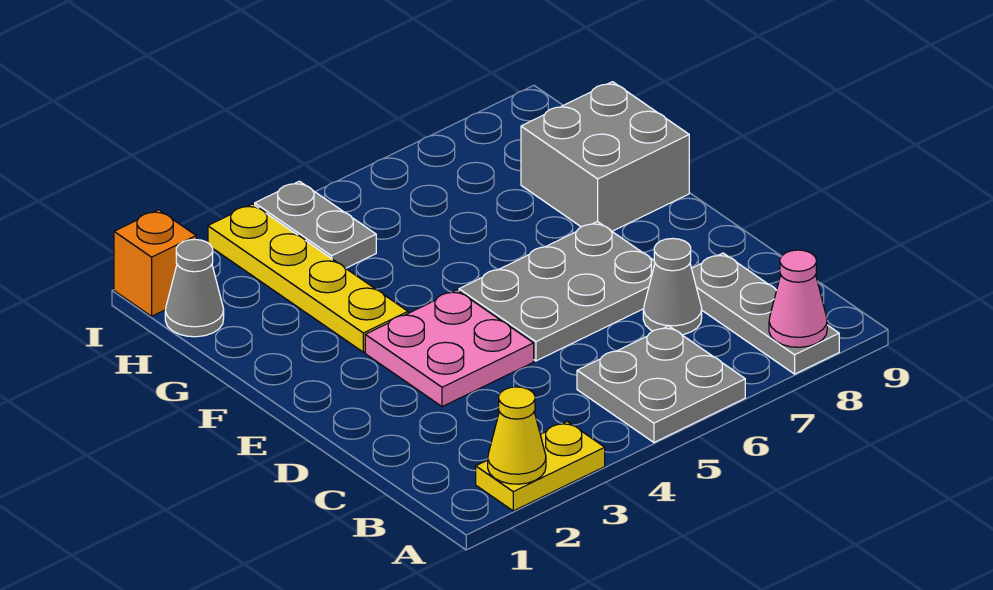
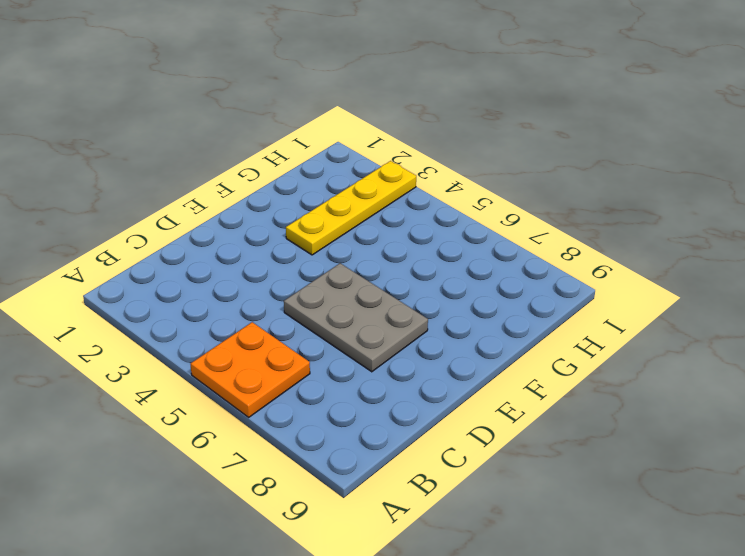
orange plate A5:B6 level 1 -> grey plate A5:B6 level 1
none -> yellow plate A2:A3 level 1
none -> grey plate A8:C8 level 1
none -> grey cone C7 level 1

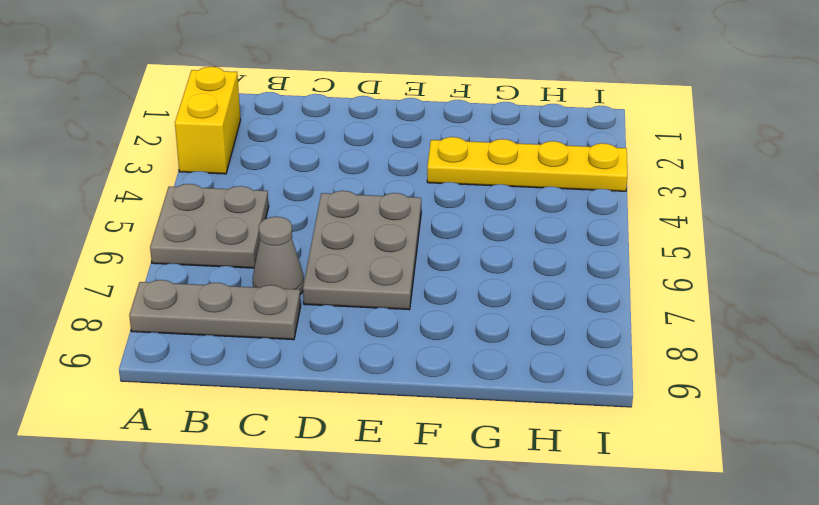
yellow brick A2:A3 level 1 -> yellow plate A2:A3 level 1
none -> pink plate D3:E4 level 1
none -> grey brick F8:G9 level 1
none -> grey cone H1 level 1

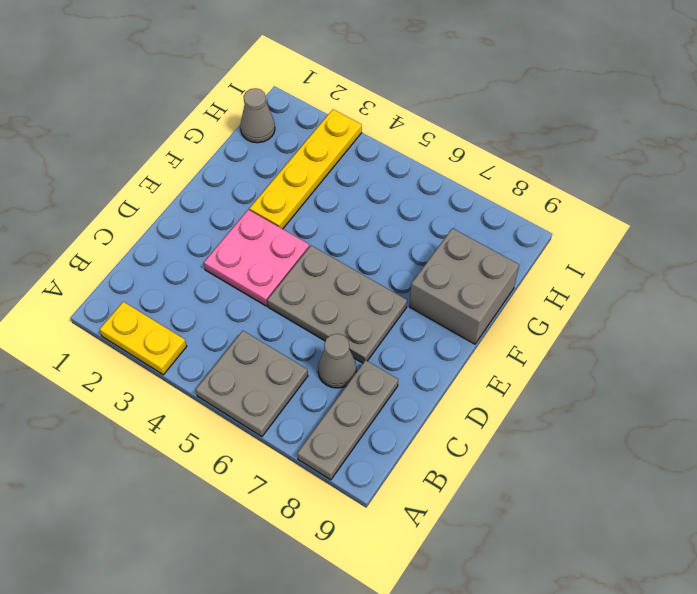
none -> grey plate H4:I4 level 1
none -> orange brick I1 level 1
none -> yellow cone A2 level 2

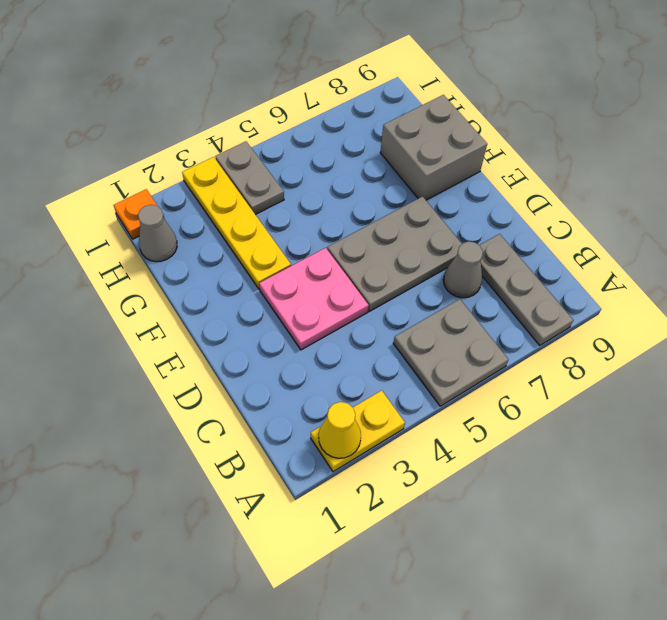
orange plate I1 level 1 -> orange brick I1 level 1
none -> pink cone A8 level 2

